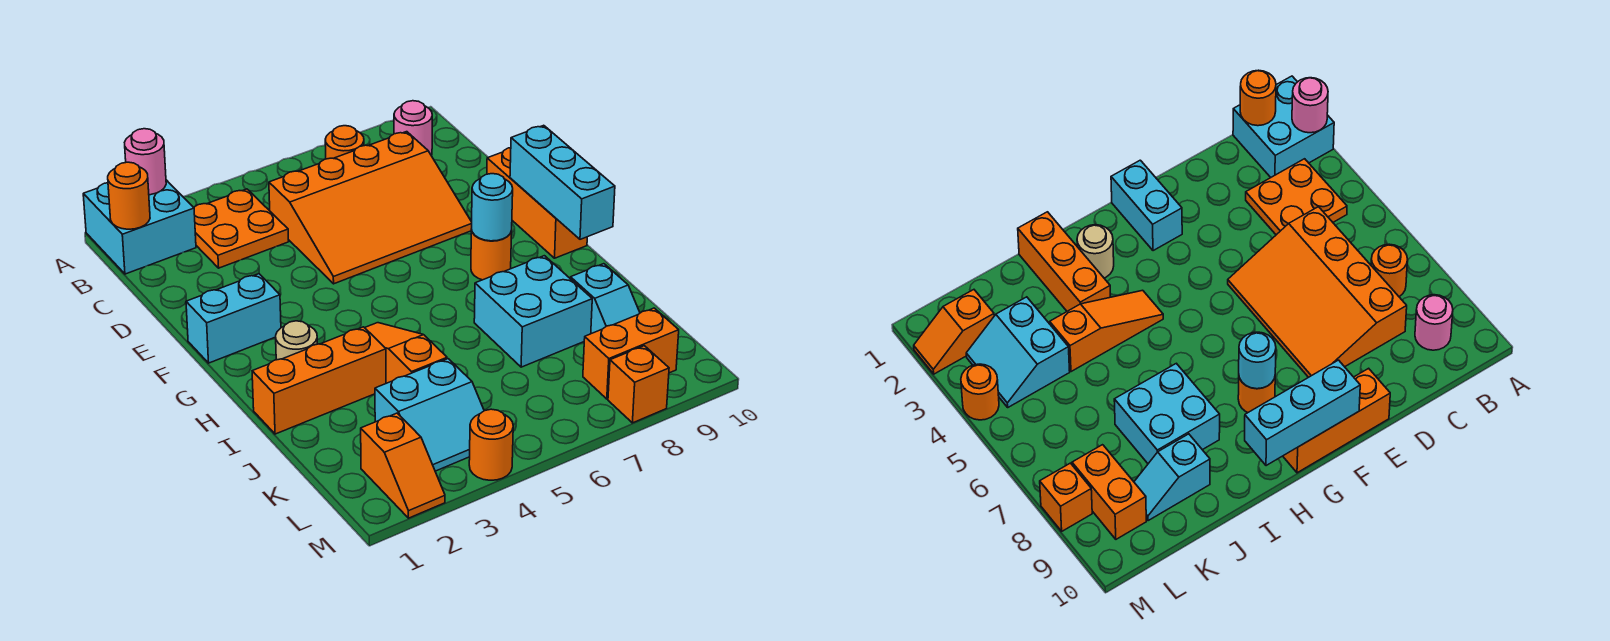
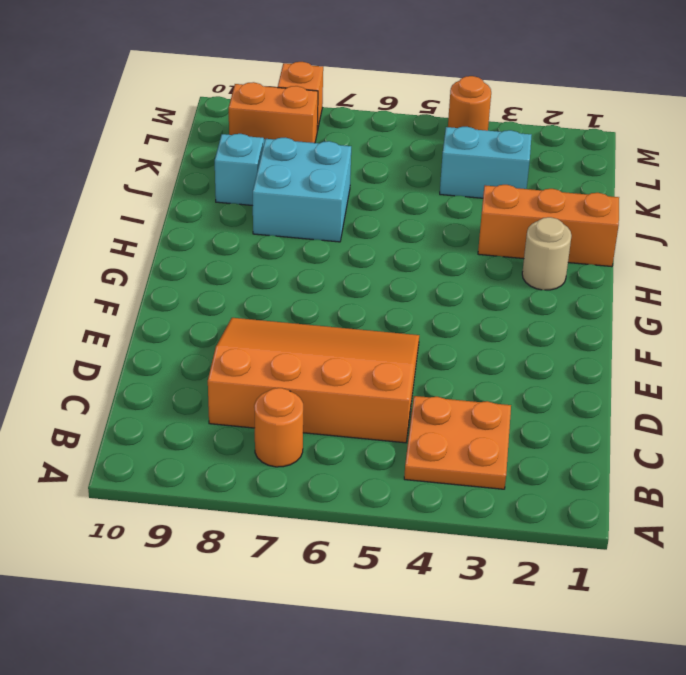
none -> cyan brick A1:B2 level 1
none -> pink round brick B9 level 1
none -> orange brick E10:G10 level 1

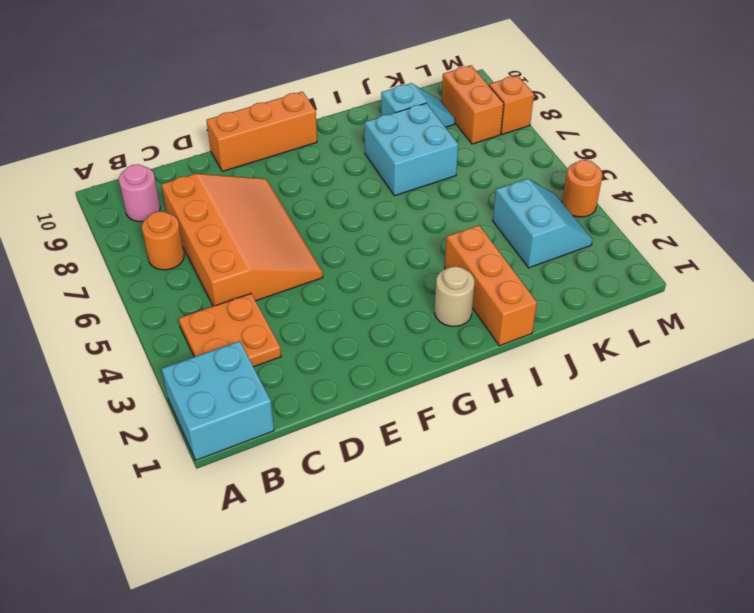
none -> cyan brick F1:F2 level 1
none -> orange round brick G8 level 1
none -> orange slope H4:J4 level 1 top J

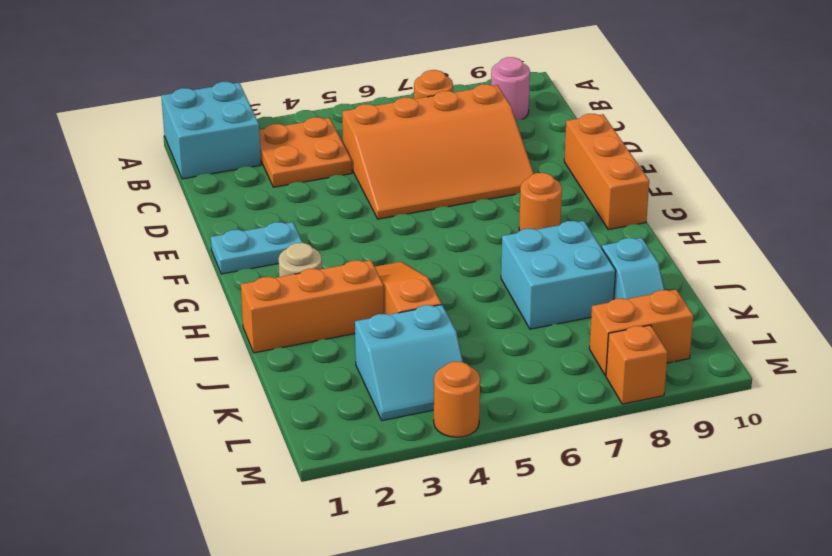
cyan plate F1:F2 level 1 -> cyan brick F1:F2 level 1
none -> orange slope L2:M2 level 1 top L
none -> pink round brick A2 level 2
none -> orange round brick B1 level 2

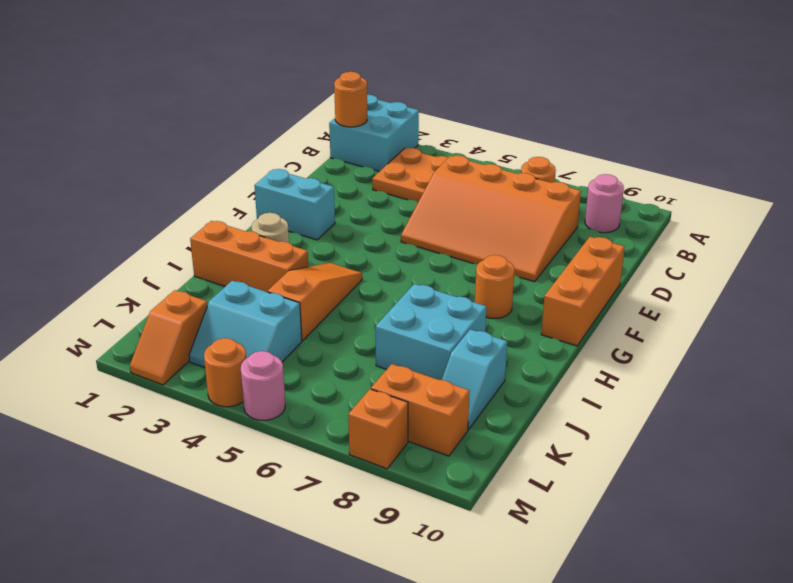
pink round brick M5 level 1 -> pink round brick A2 level 2
none -> cyan brick F10:H10 level 2
none -> cyan round brick G8 level 2

